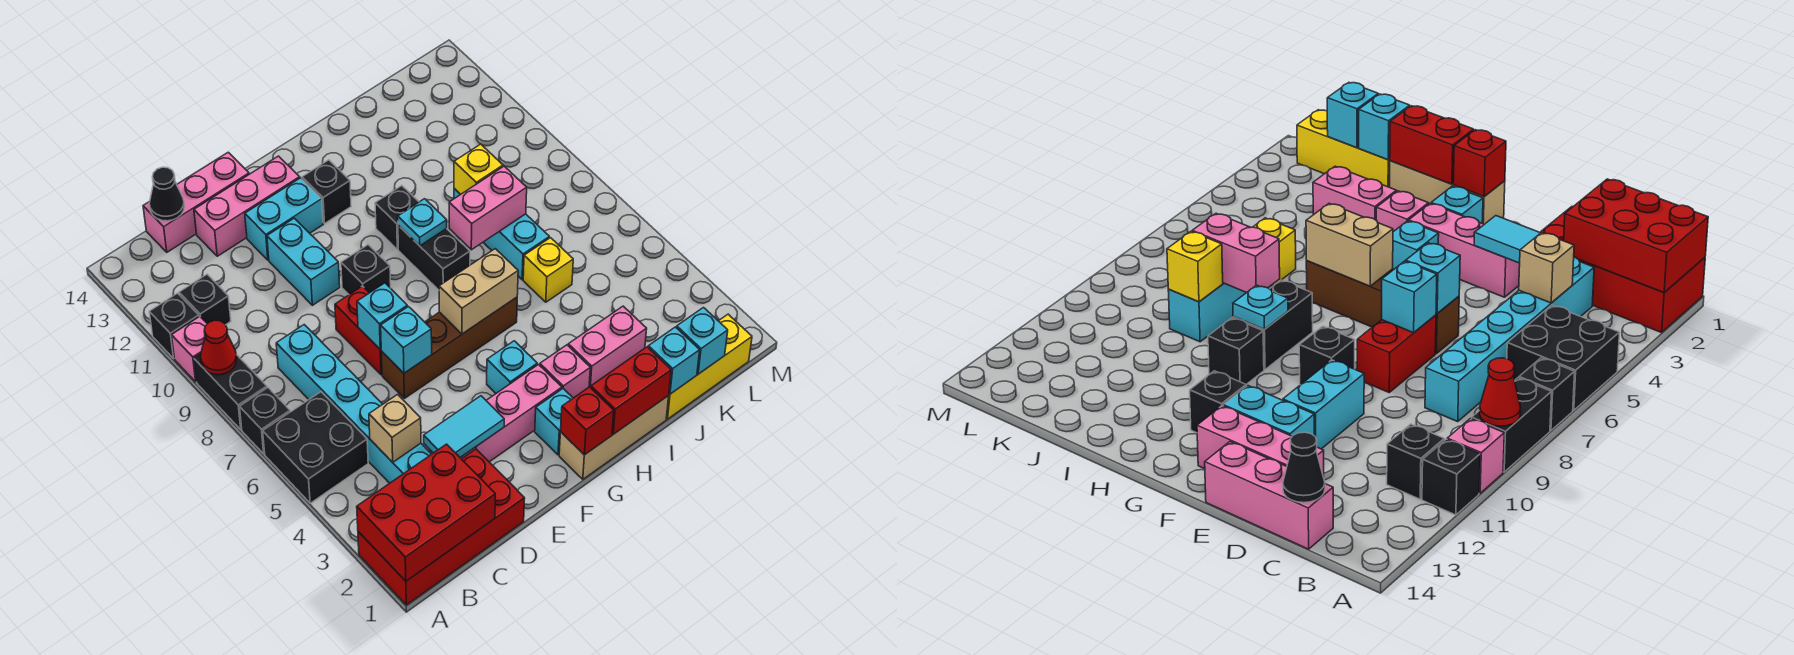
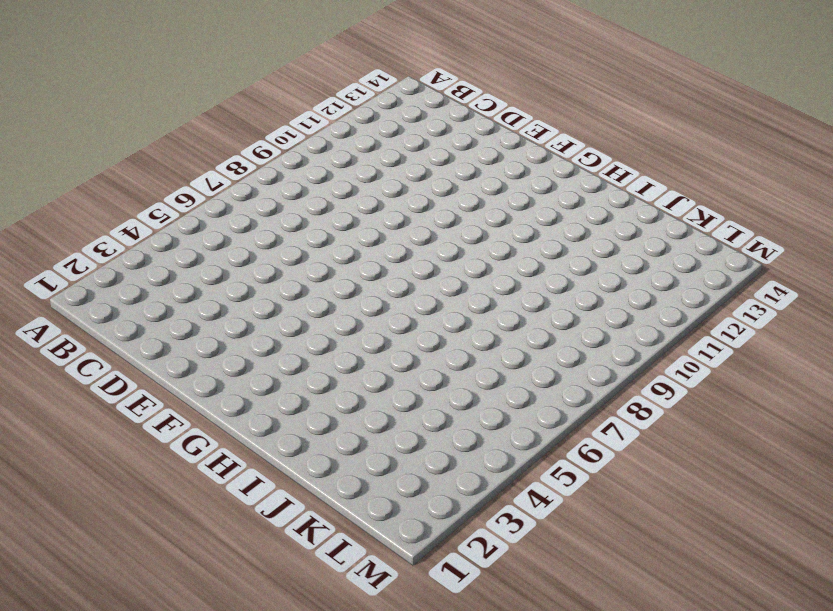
none -> red brick A1:D2 level 1
none -> black brick A5:B6 level 1
none -> black brick A7 level 1
none -> black brick A8:A9 level 1

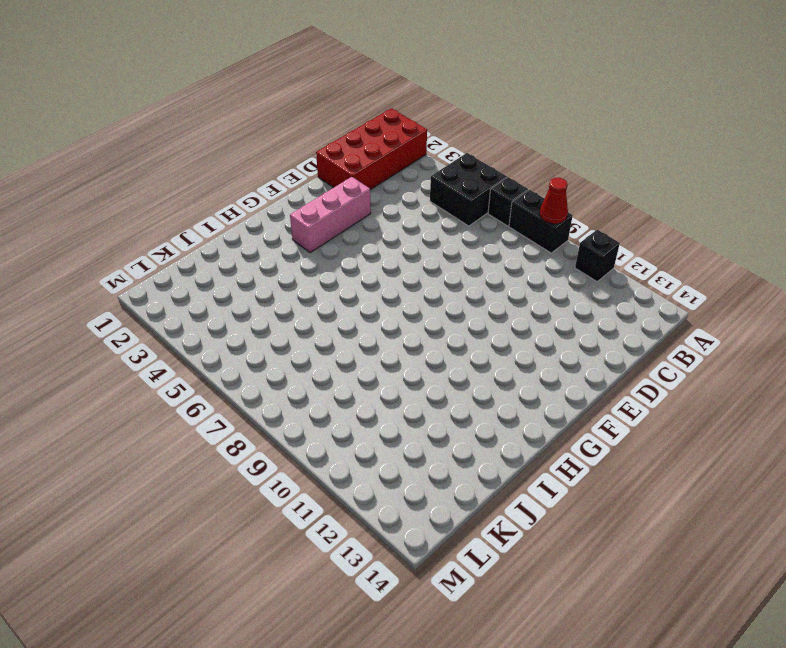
none -> pink brick A10 level 1
none -> black brick B11 level 1
none -> cyan brick C3:C8 level 1
none -> pink brick C14:E14 level 1

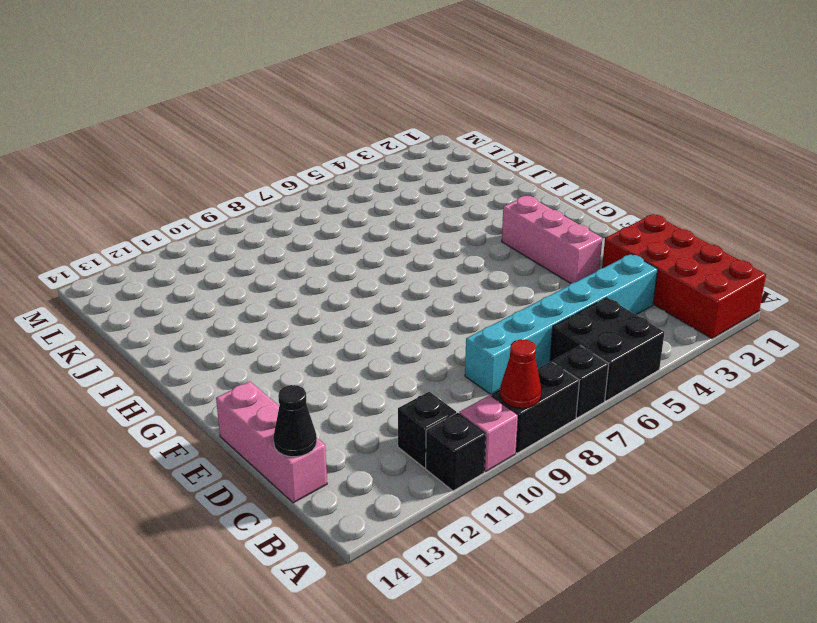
none -> pink brick D13:F13 level 1
none -> brown brick E6:H6 level 1
none -> red brick E7:E8 level 1
none -> cyan brick E10:E11 level 1

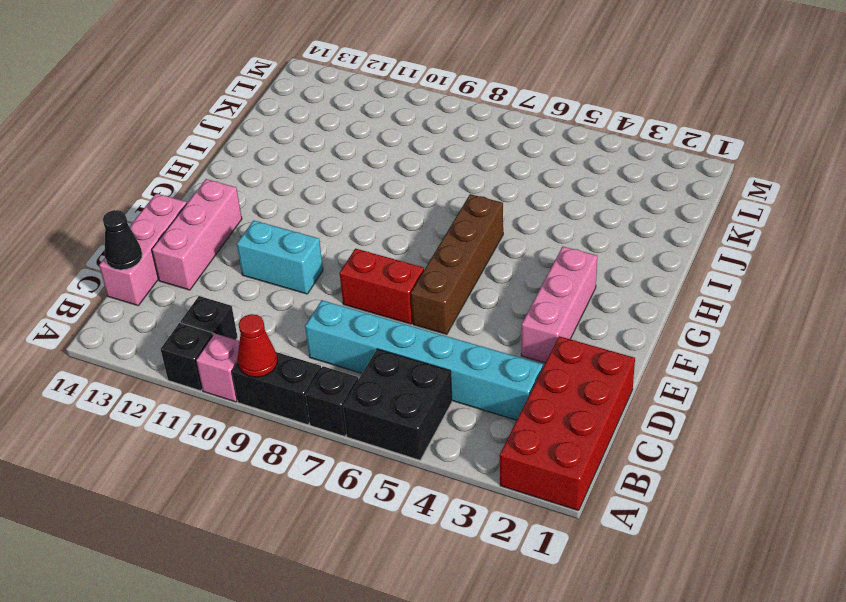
none -> cyan brick E12:F12 level 1
none -> black brick F9 level 1
none -> tan brick G1:I1 level 1
none -> cyan brick G2 level 1

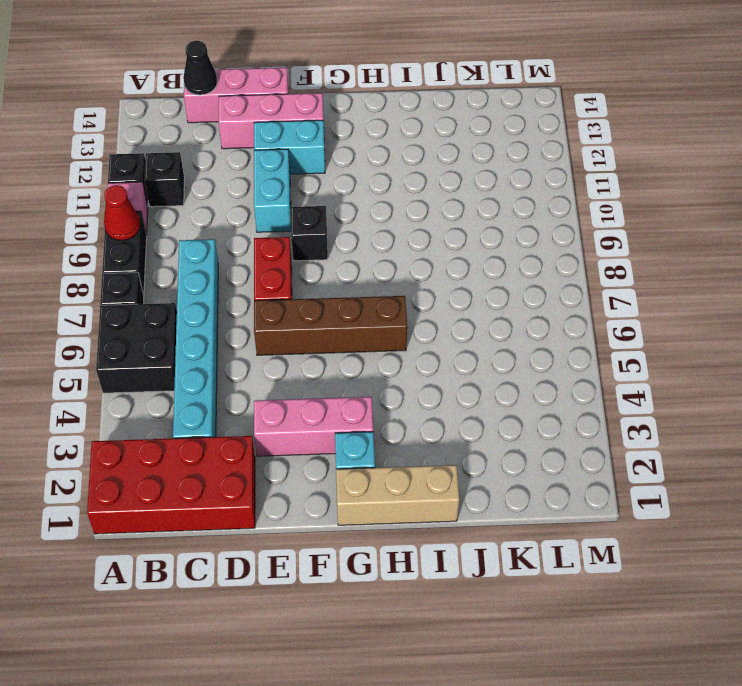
none -> cyan brick G4 level 1
none -> black brick G12 level 1
none -> pink brick H3 level 1
none -> black brick H8:H9 level 1

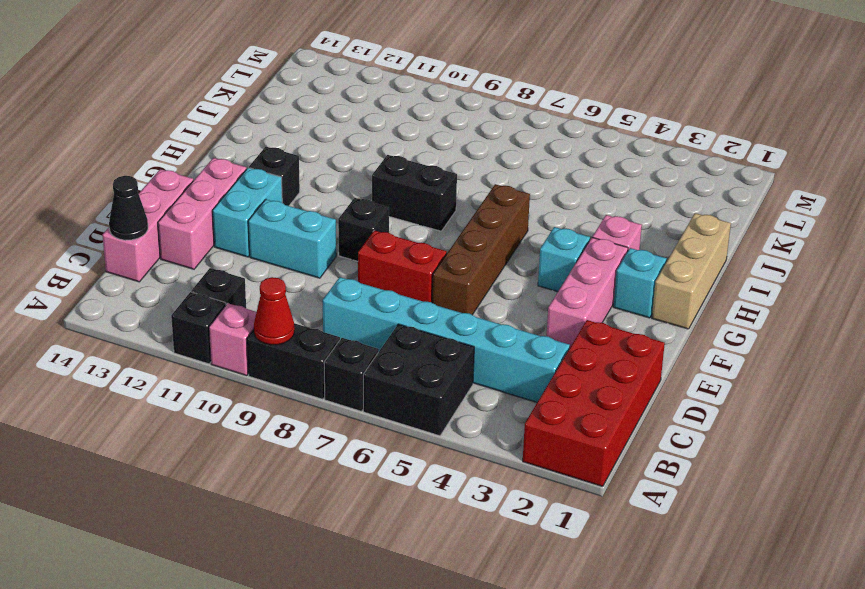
none -> black brick H10 level 1
none -> pink brick I3:J3 level 1
none -> yellow brick J1:L1 level 1
none -> yellow brick J6 level 1

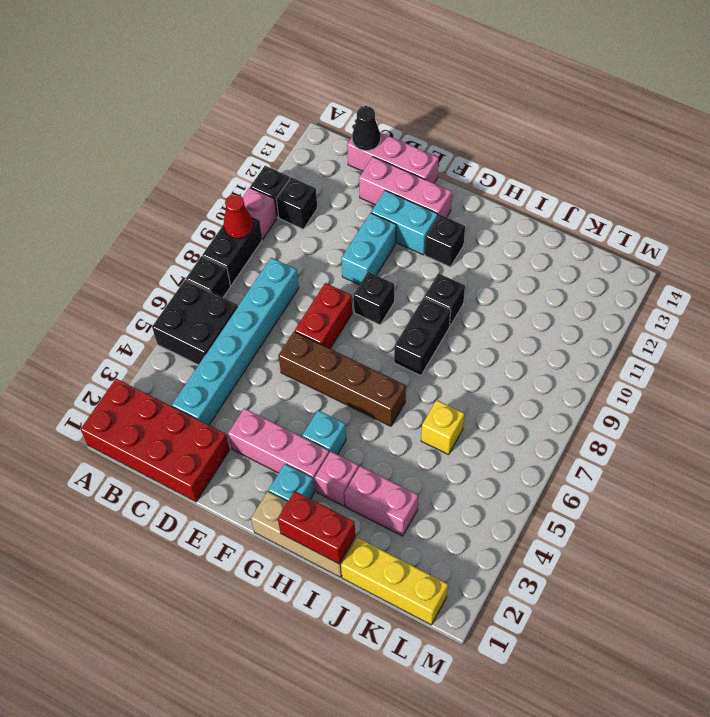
none -> cyan brick J7:J9 level 1
none -> red brick A1:C2 level 2
none -> tan brick C4 level 2
none -> cyan tile D3:E3 level 2

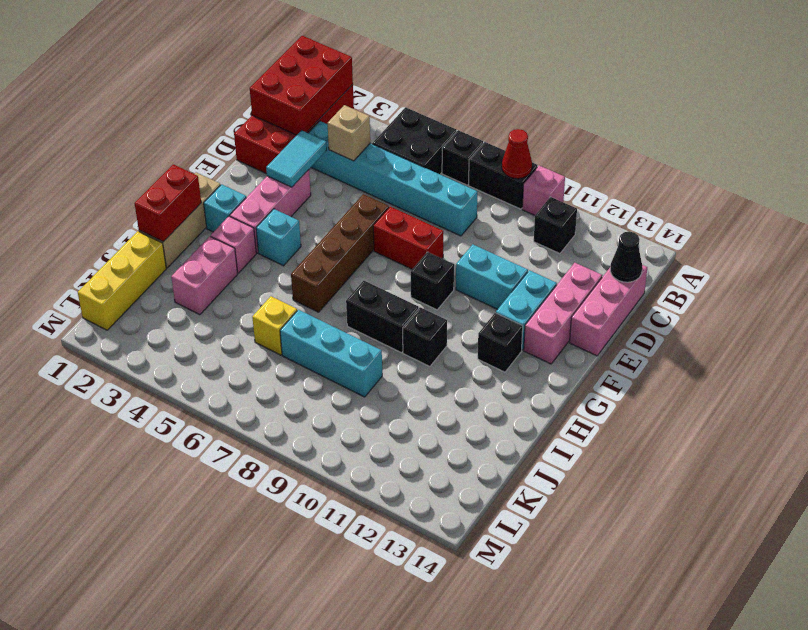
none -> black brick A11 level 1
none -> cyan brick E6 level 2
none -> cyan brick E7 level 2
none -> red brick G1 level 2

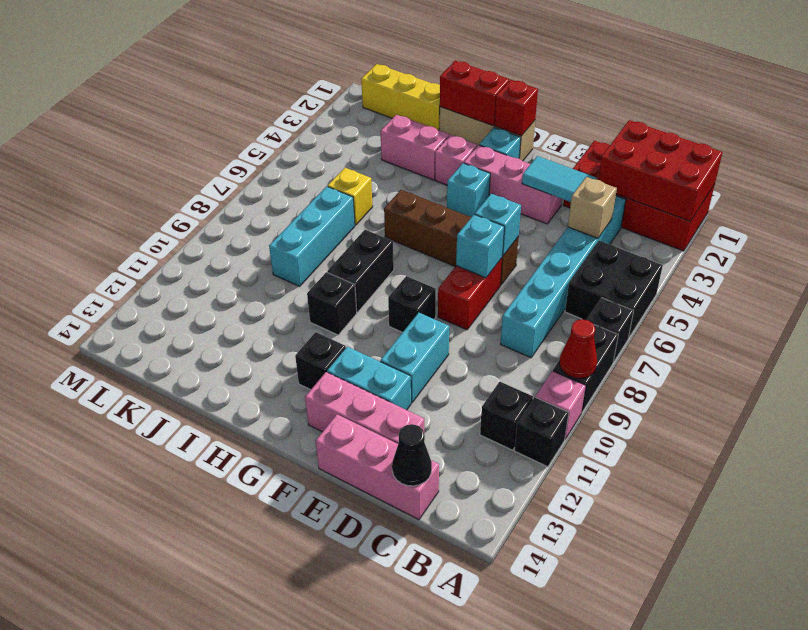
none -> tan brick G6:H6 level 2
none -> cyan plate H9 level 2
none -> pink brick I8:J8 level 2
none -> cyan brick J1 level 2

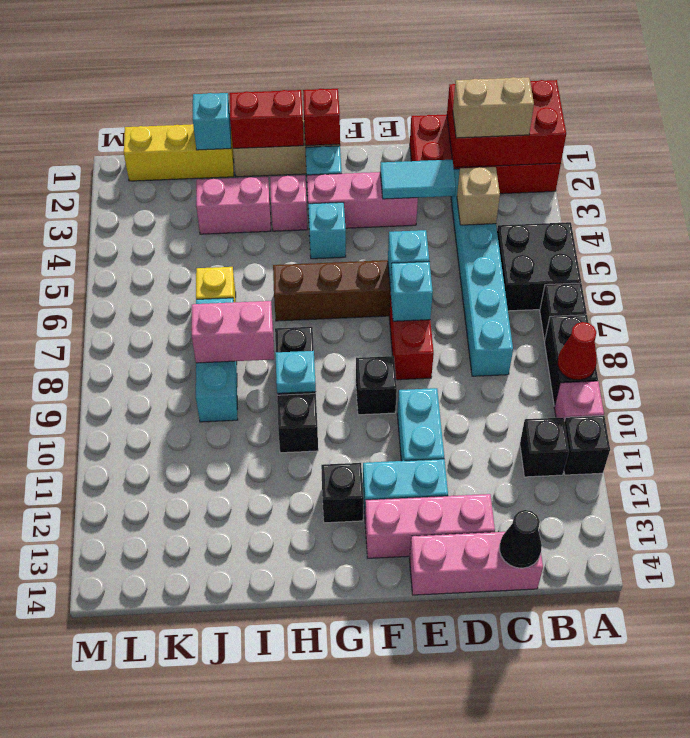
tan brick B2:C2 level 3 -> tan brick G6:H6 level 2
none -> yellow brick J9 level 2
none -> cyan brick K1 level 2

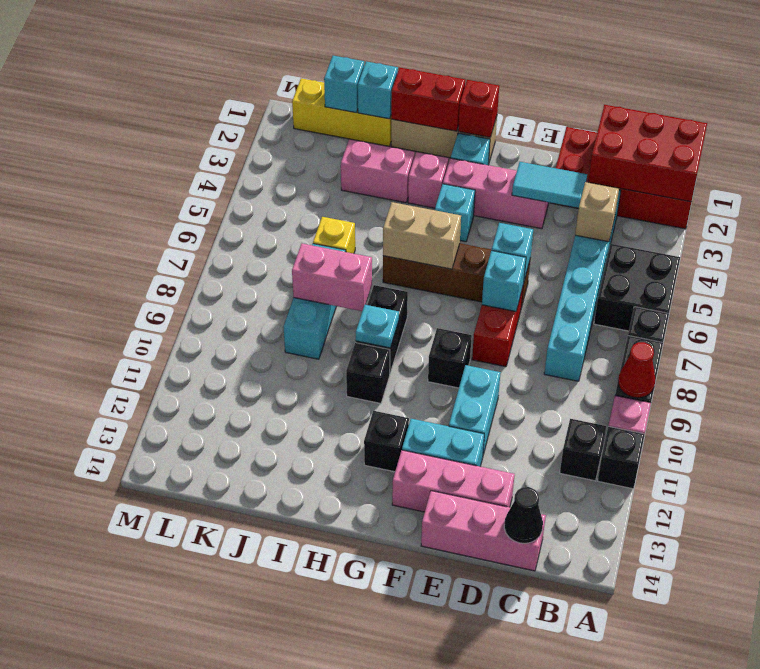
none -> yellow brick J9 level 2

